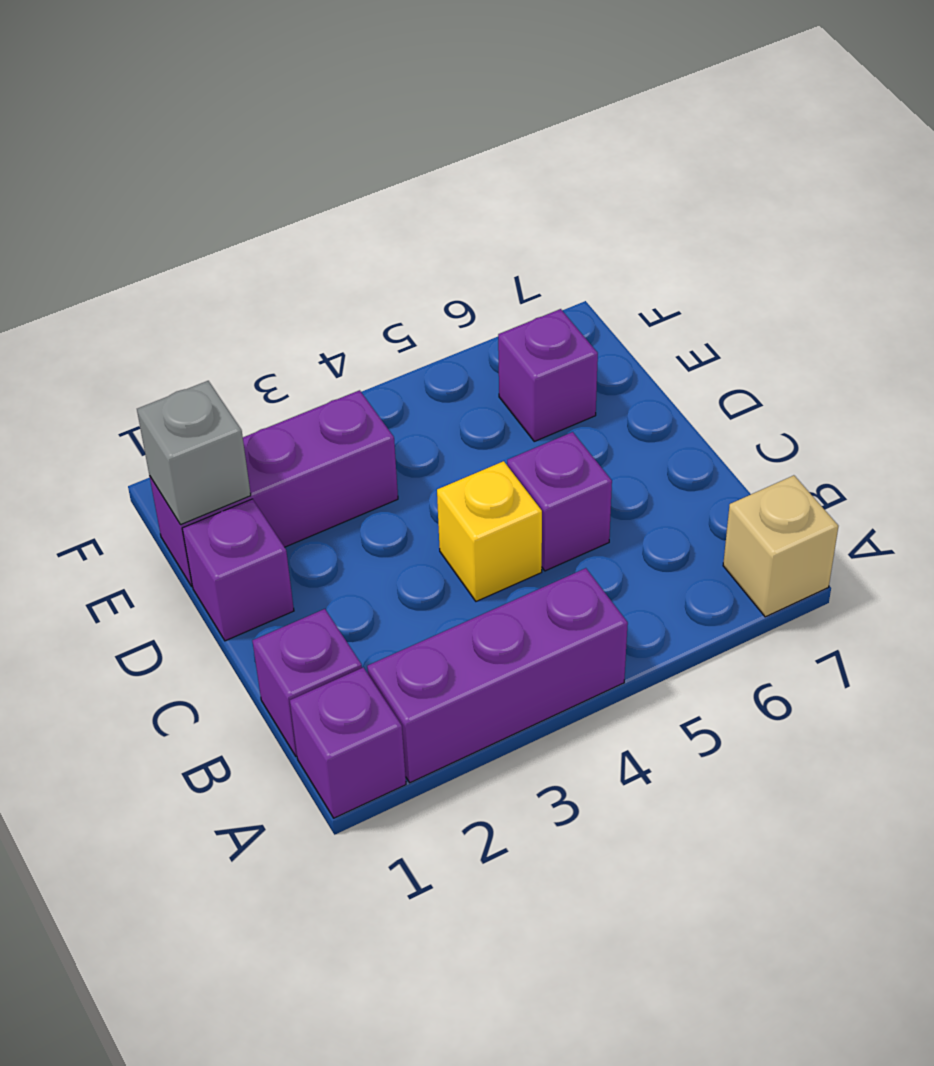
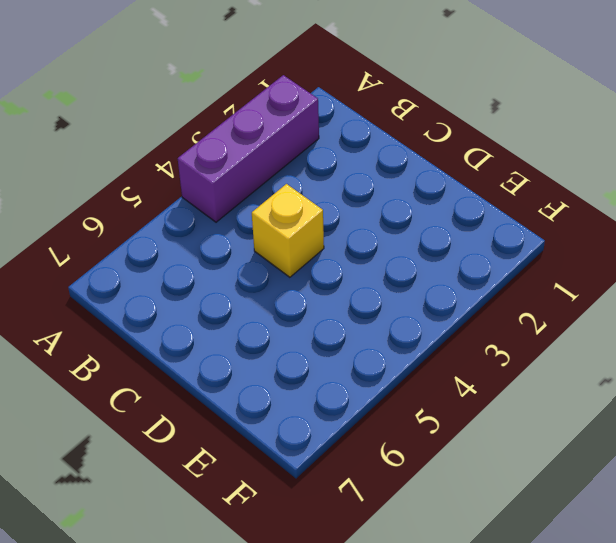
none -> purple brick A1 level 1
none -> tan brick A7 level 1

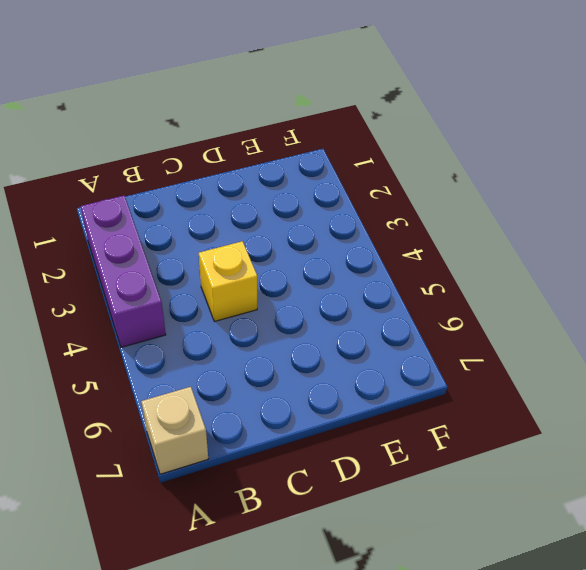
none -> purple brick A1 level 1
none -> purple brick B1 level 1

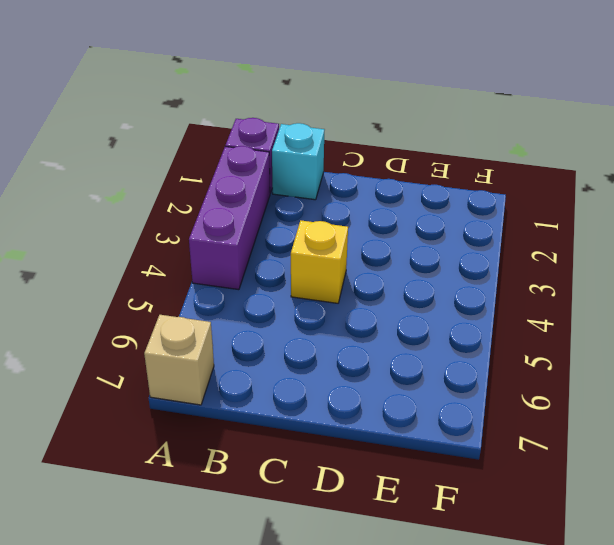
cyan brick B1 level 1 -> purple brick B1 level 1
none -> purple brick C5 level 1
none -> purple brick D1 level 1

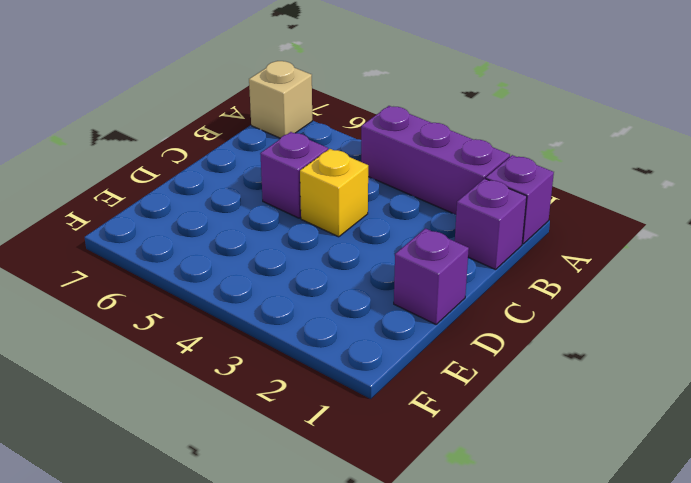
none -> purple brick E1:E3 level 1
none -> purple brick E6 level 1

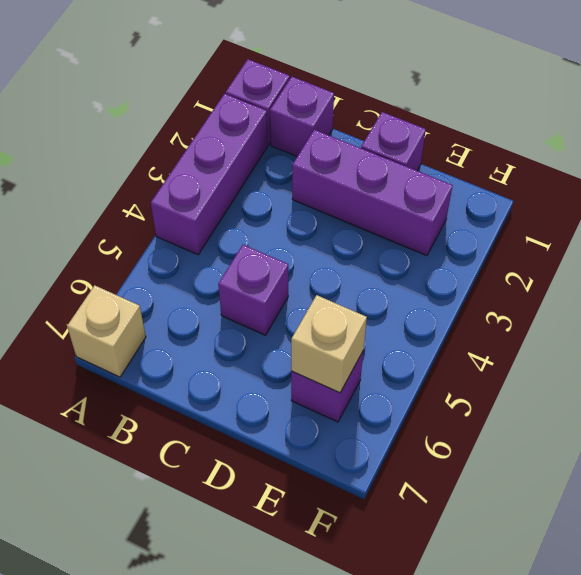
purple brick C2:E2 level 1 -> purple brick E1:E3 level 1
tan brick E6 level 2 -> none
none -> yellow brick C4 level 1
none -> grey brick E1 level 2

